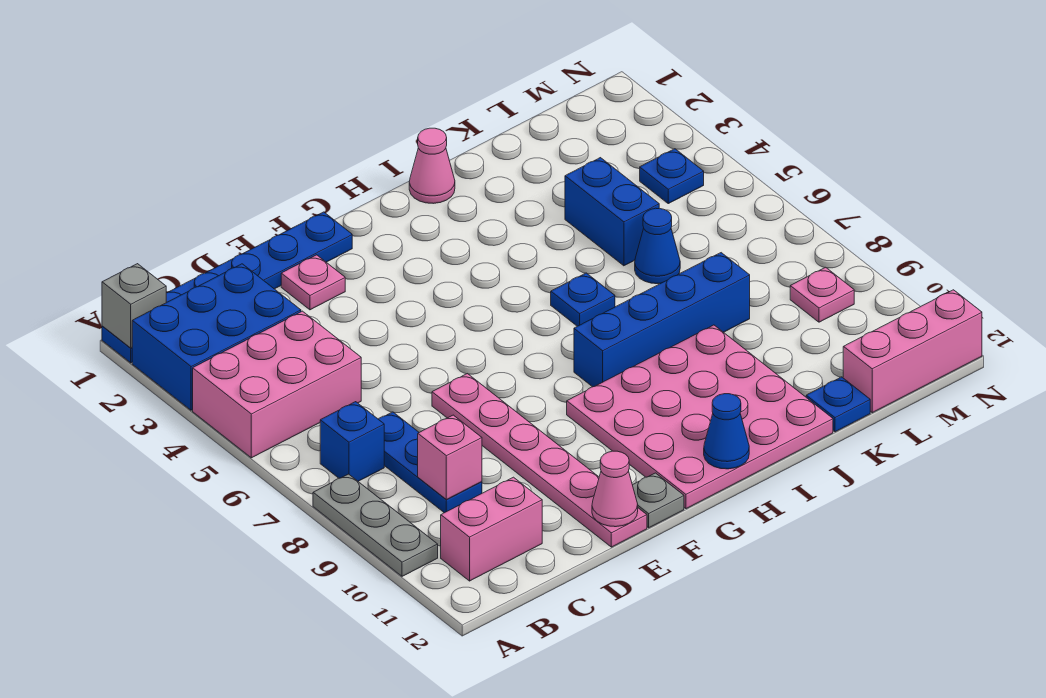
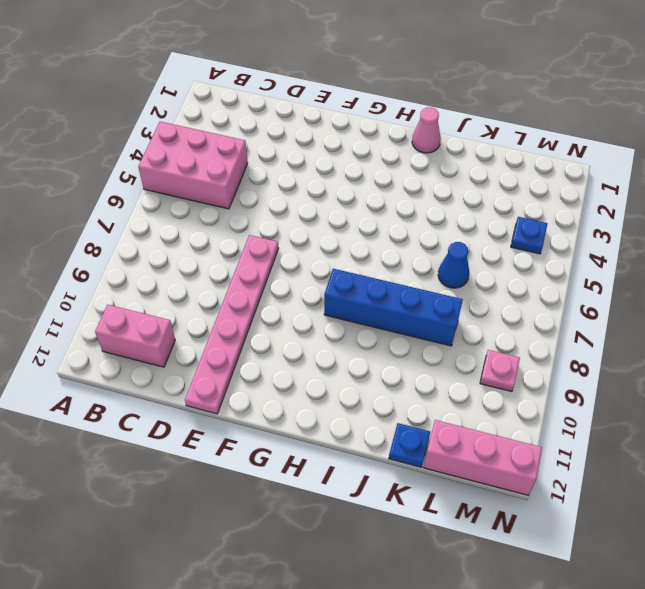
none -> blue plate A1:F1 level 1
none -> blue brick A2:C3 level 1
none -> grey plate A8:A10 level 1

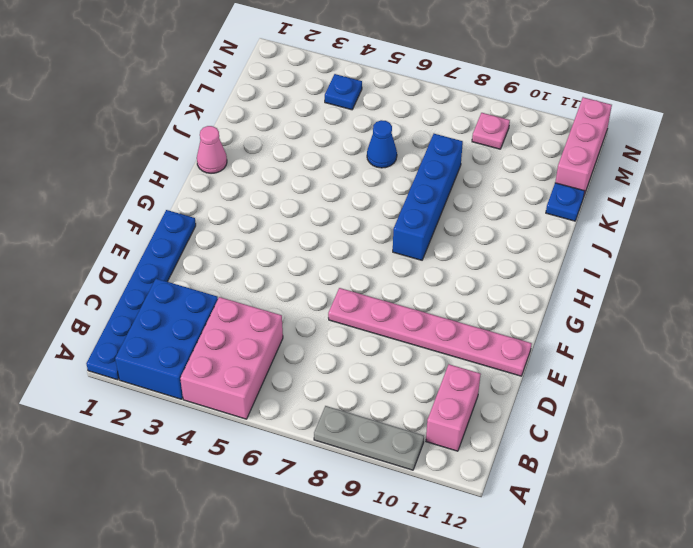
none -> blue brick B7 level 1
none -> blue plate C7:C9 level 1
none -> pink plate E2 level 1

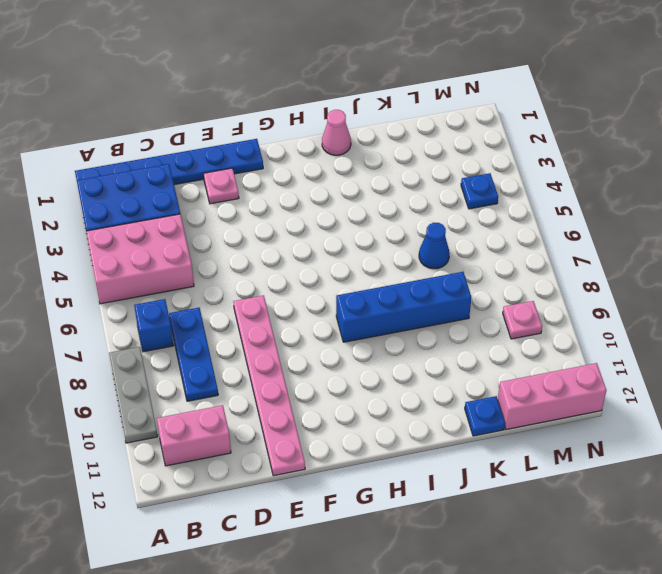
none -> grey plate F12 level 1
none -> pink plate G9:J12 level 1
none -> blue plate I6 level 1

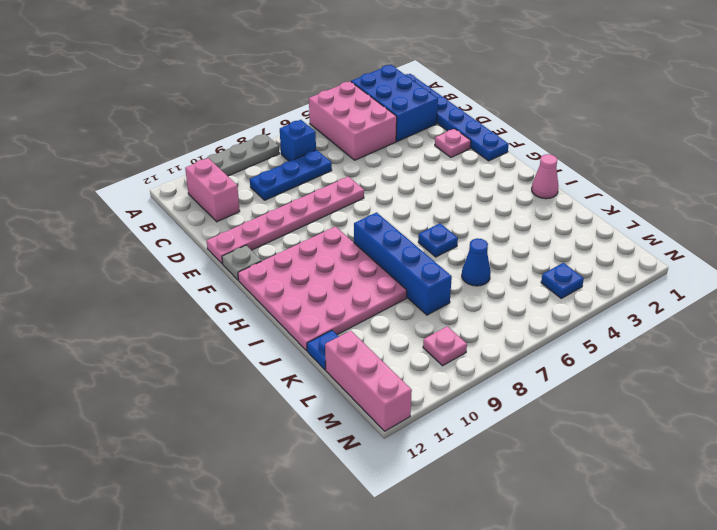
none -> blue brick K4:K5 level 1
none -> grey brick A1 level 2
none -> pink brick C9 level 2

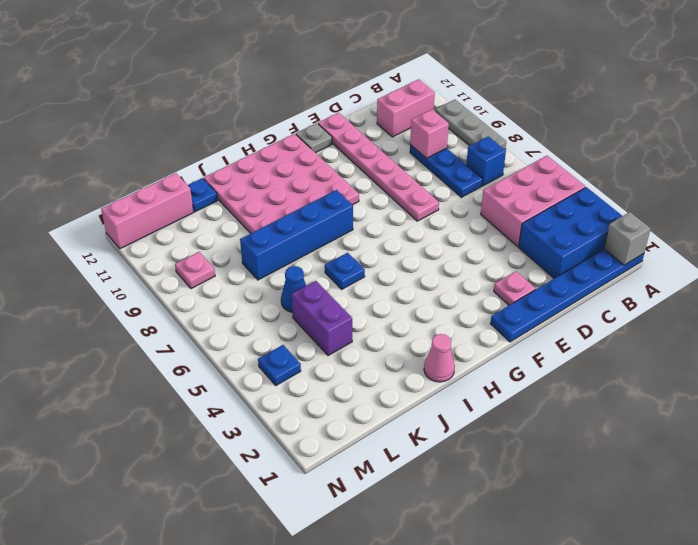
purple brick K4:K5 level 1 -> blue brick K4:K5 level 1
none -> pink cone E12 level 2
none -> blue cone H12 level 2

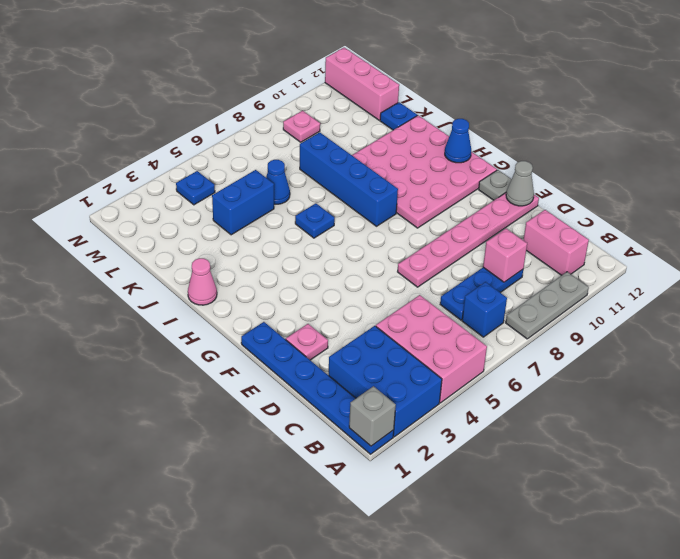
grey cone E12 level 2 -> pink cone E12 level 2

